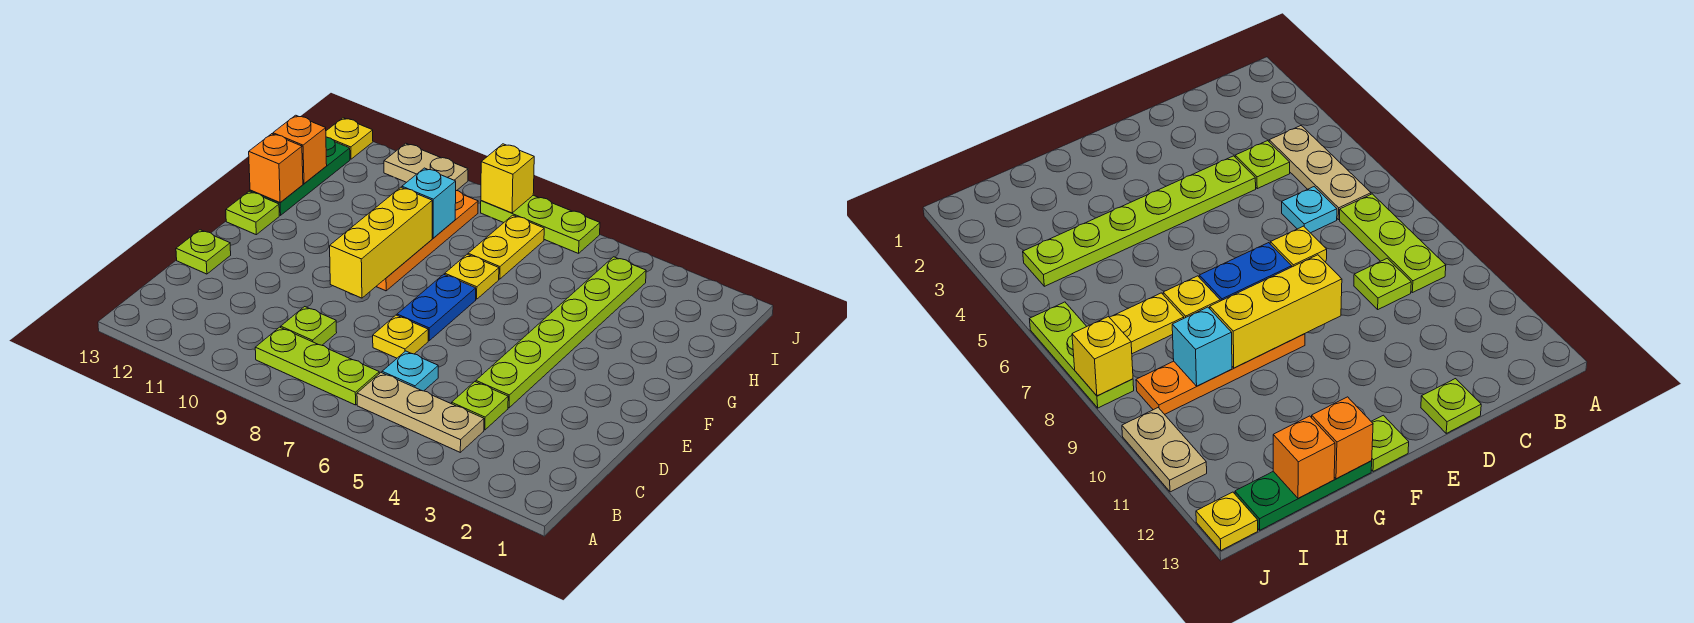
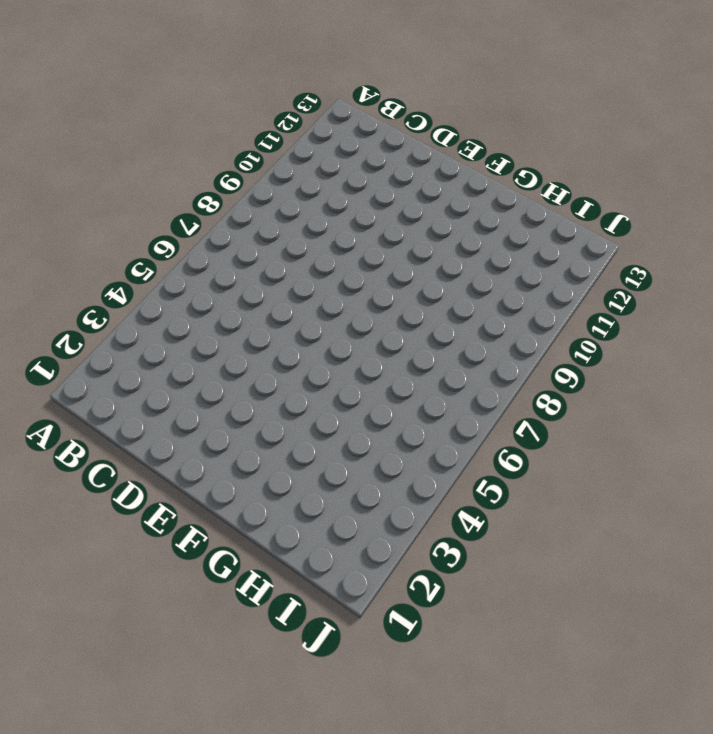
none -> tan plate B4:B6 level 1
none -> lime plate B7:B9 level 1
none -> lime plate C4 level 1

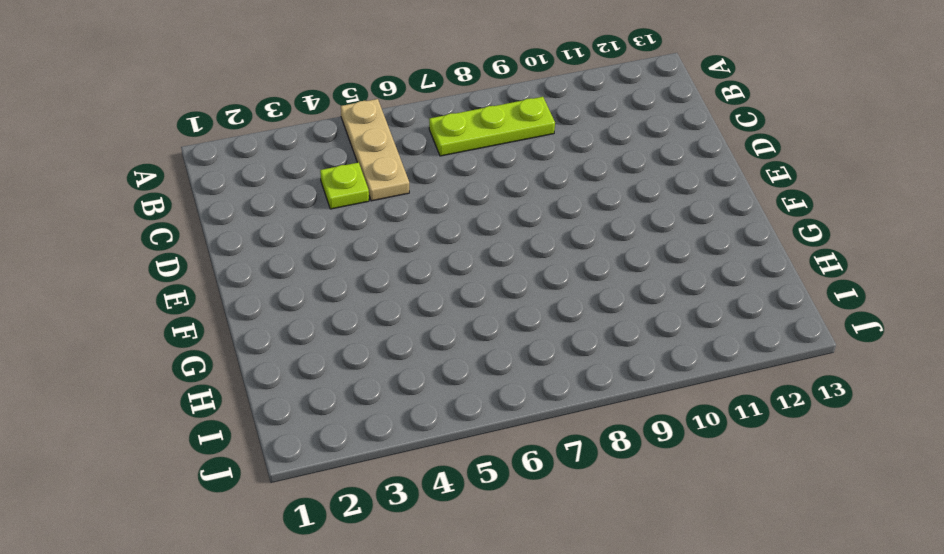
tan plate A5:C5 level 1 -> tan plate B4:B6 level 1
none -> cyan plate C6 level 1
none -> lime plate C9 level 1
none -> lime plate D4:I4 level 1

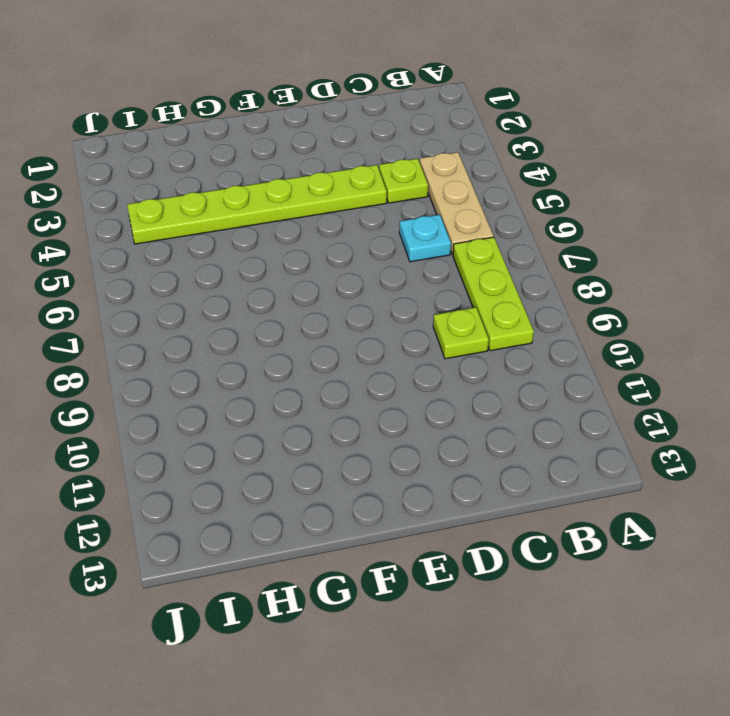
none -> yellow plate D7 level 1
none -> lime plate D13 level 1
none -> blue plate E7:F7 level 1

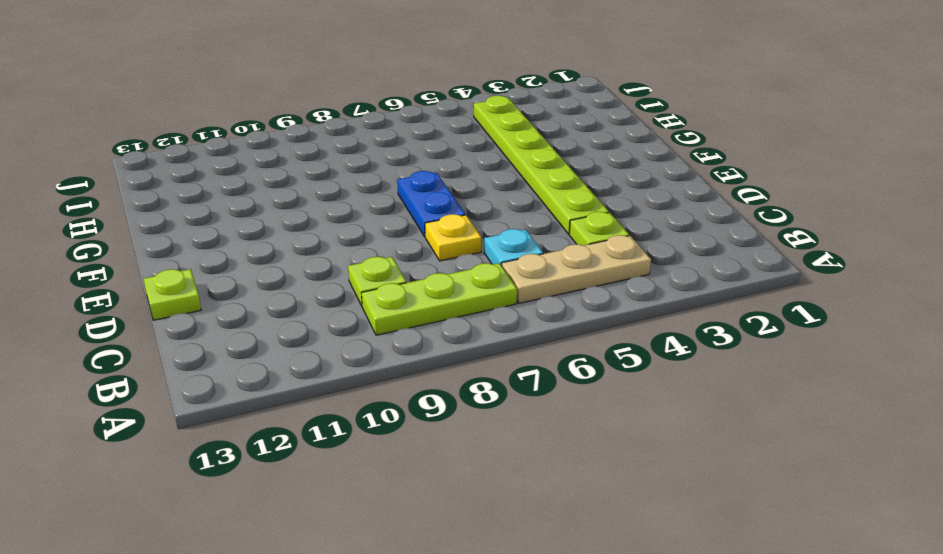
none -> orange plate F9:I9 level 1
none -> lime plate F13 level 1
none -> yellow plate G7 level 1

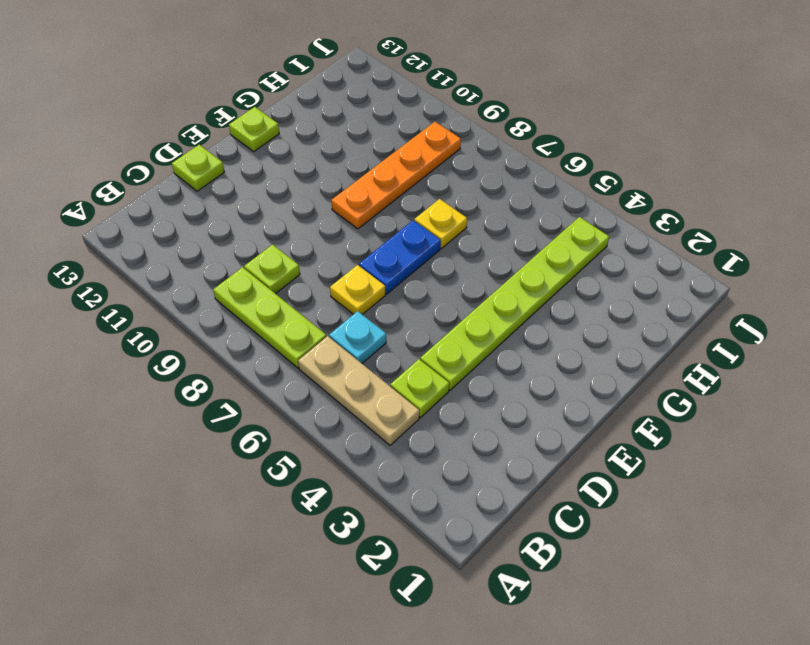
none -> green plate G13:I13 level 1
none -> yellow plate H7:I7 level 1
none -> lime plate J6:J8 level 1

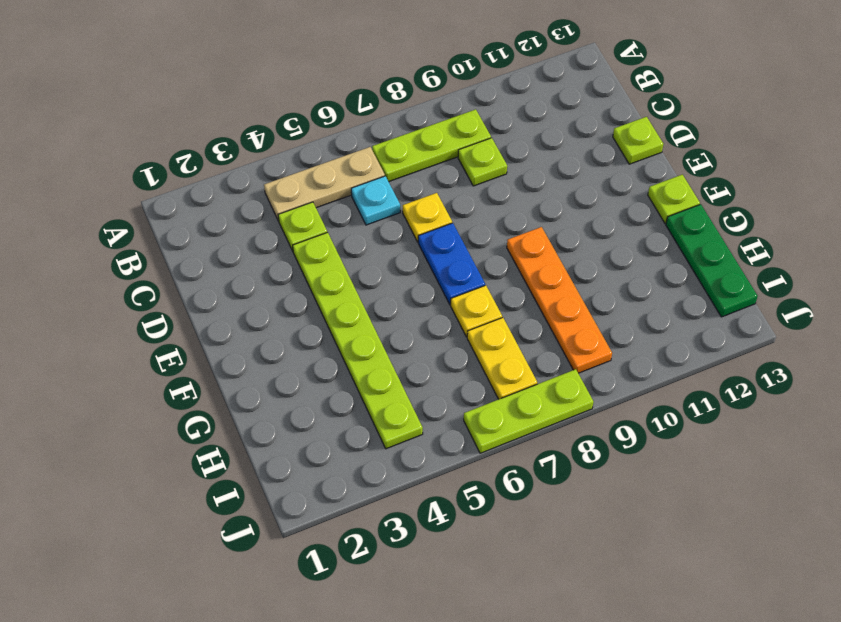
none -> tan plate J10:J11 level 1
none -> yellow plate J13 level 1
none -> yellow brick E9:G9 level 2

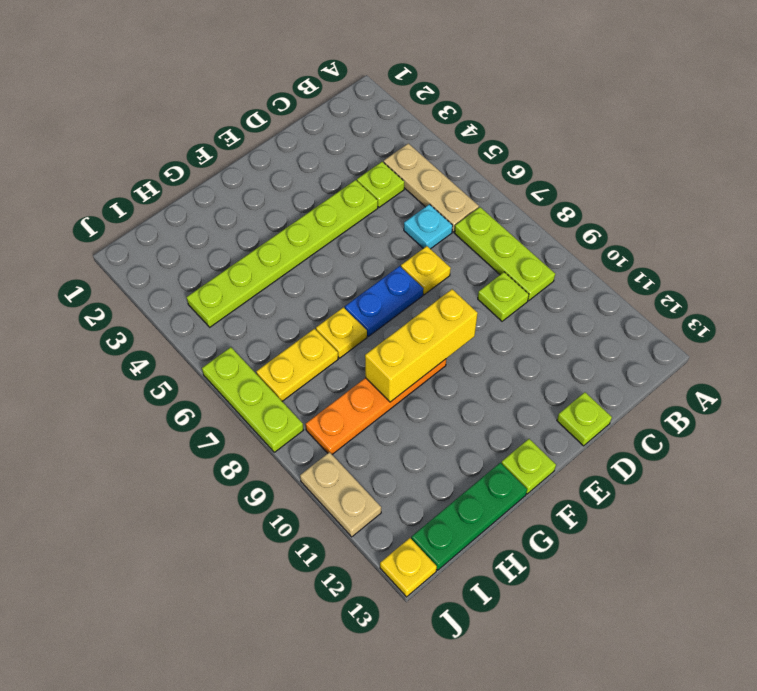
none -> orange brick G13 level 2
none -> cyan brick H9 level 2
none -> orange brick H13 level 2

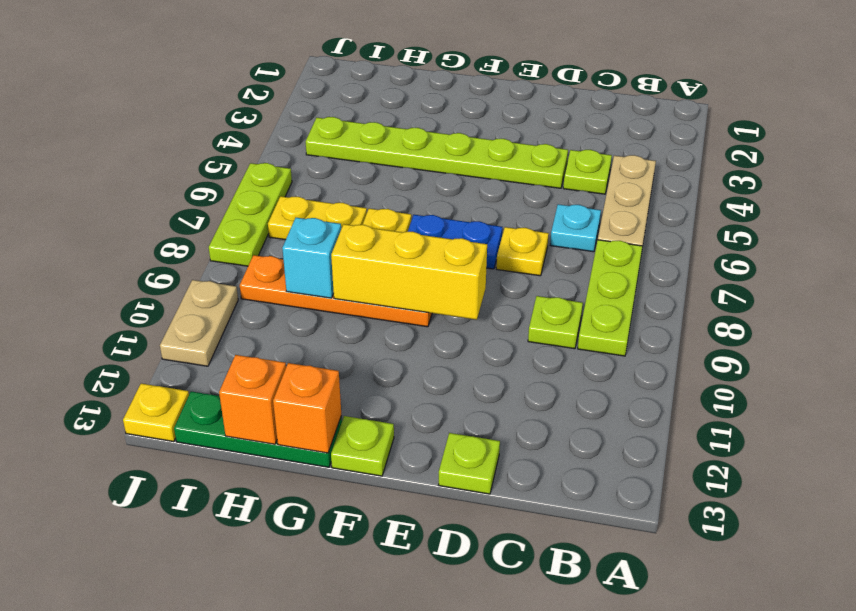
none -> yellow brick J8 level 2

